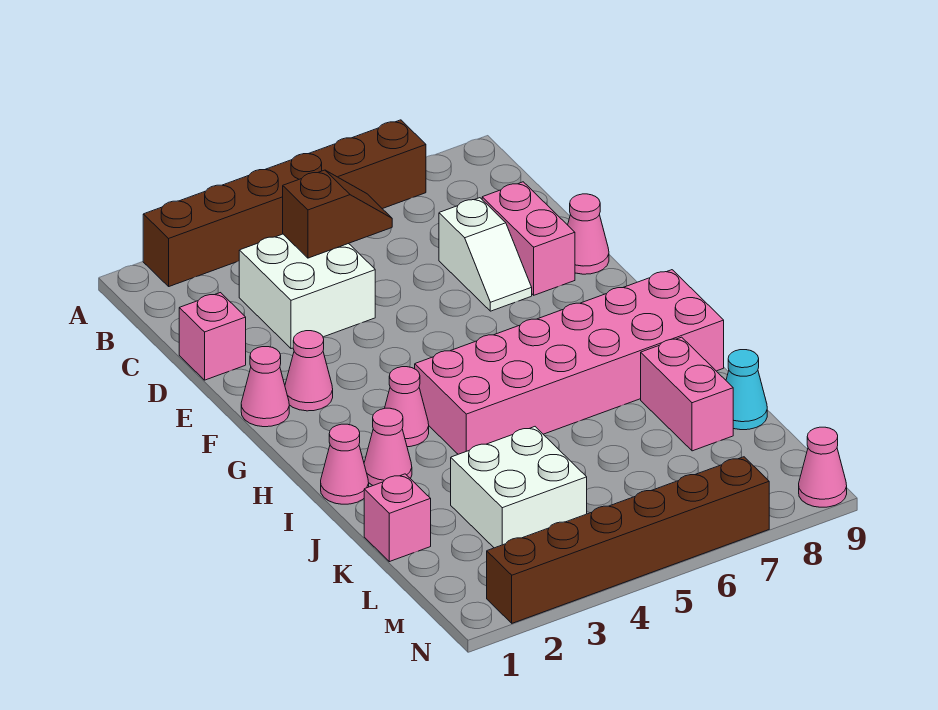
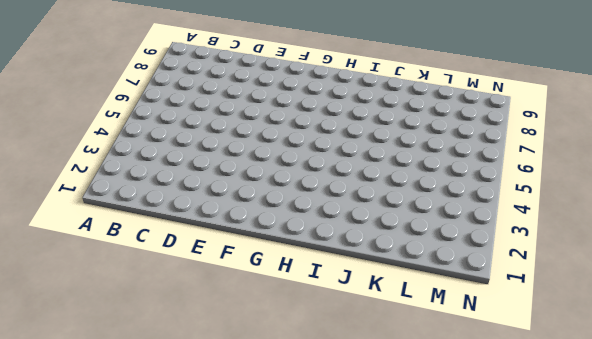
none -> brown brick A2:A7 level 1
none -> white brick C3:D4 level 1
none -> pink brick D1 level 1

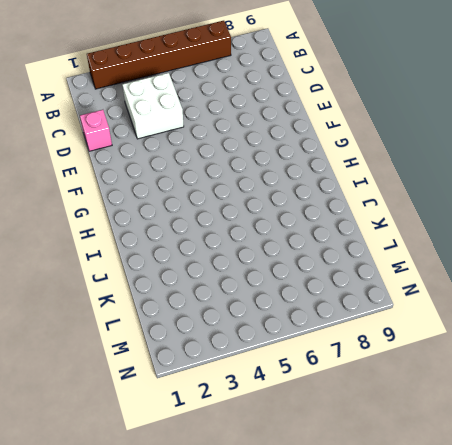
none -> white slope D7:E7 level 1 top D
none -> pink brick D8:E8 level 1
none -> pink cone E9 level 1

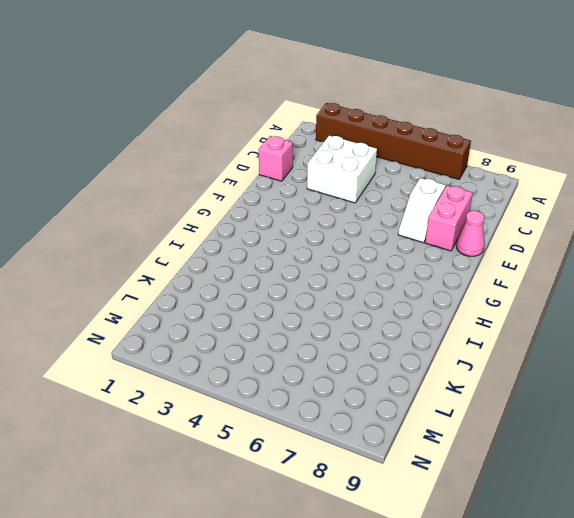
none -> pink cone F1 level 1
none -> pink cone F2 level 1
none -> pink cone H3 level 1

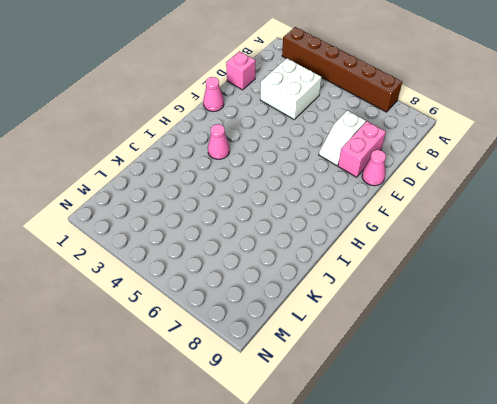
none -> pink cone F2 level 1
none -> pink brick H4:I9 level 1
none -> pink cone I1 level 1

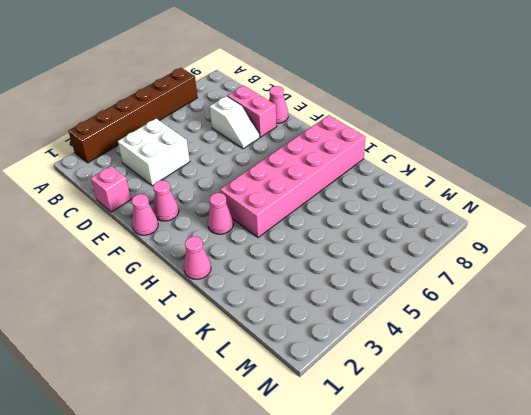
none -> pink cone I2 level 1
none -> pink brick J8:K8 level 1
none -> pink brick K1 level 1

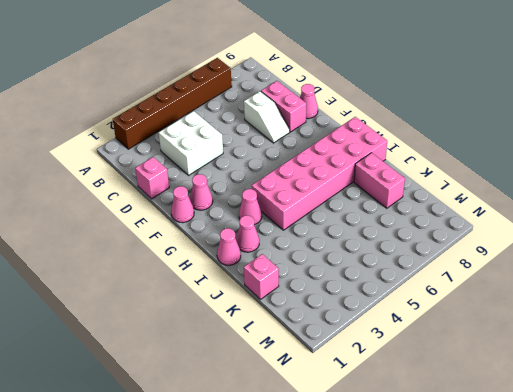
none -> white brick K3:L4 level 1
none -> cyan cone K9 level 1
none -> brown brick N2:N7 level 1

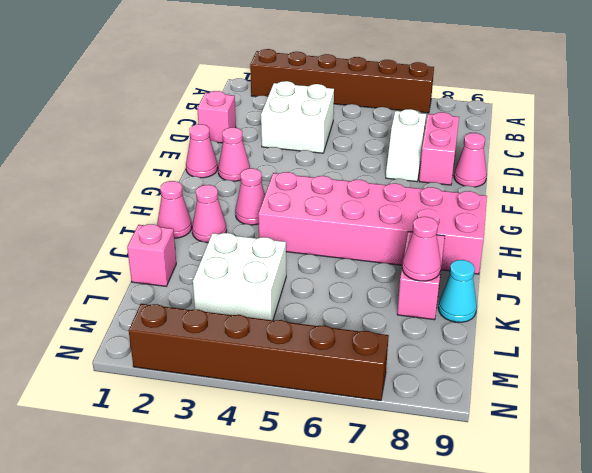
pink cone K8 level 2 -> pink cone N9 level 1
none -> brown slope C4:C5 level 2 top 4

